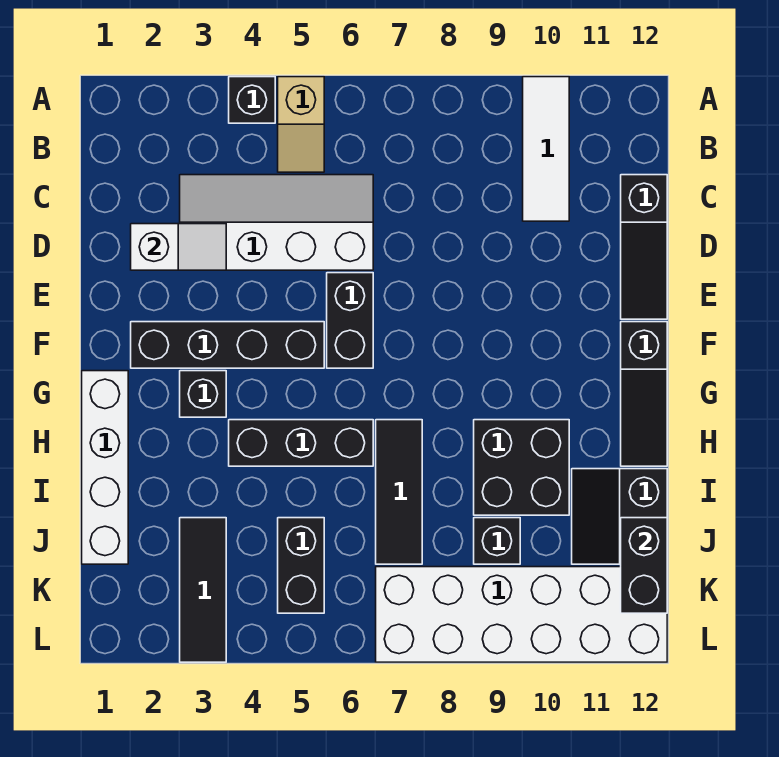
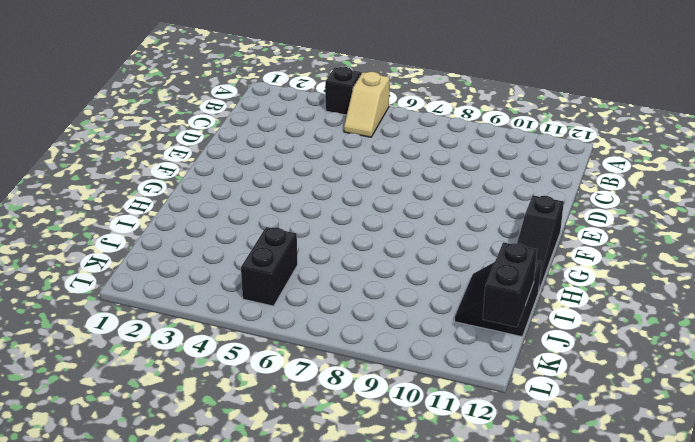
none -> white tile A10:C10 level 1
none -> white slope C3:D6 level 1 top D
none -> black slope C12:E12 level 1 top C

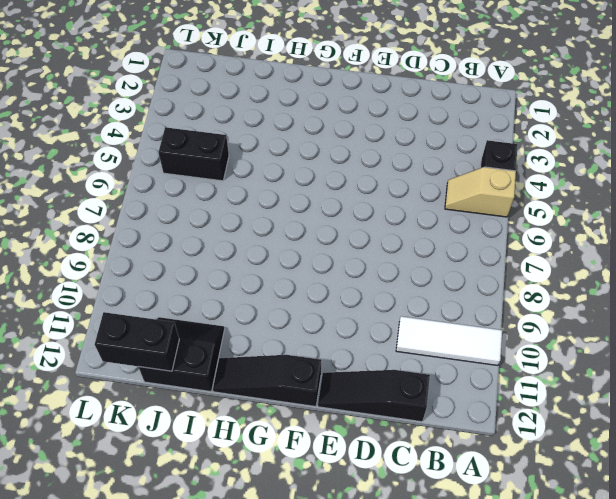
none -> white slope C3:D6 level 1 top D
none -> black brick E6:F6 level 1
none -> black brick F2:F5 level 1

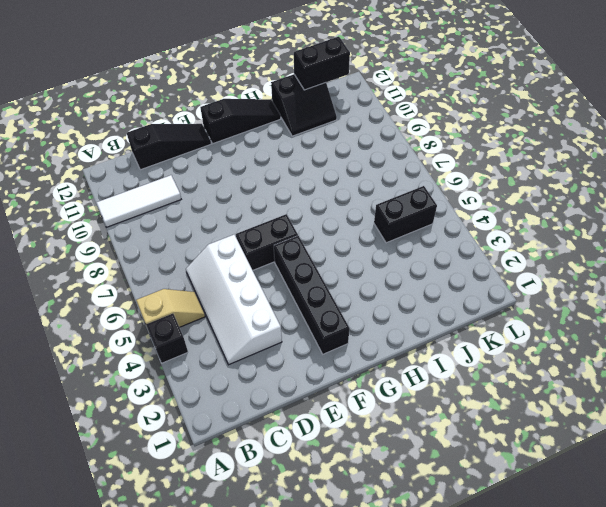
none -> white brick G1:J1 level 1
none -> black brick G3 level 1
none -> black brick H4:H6 level 1

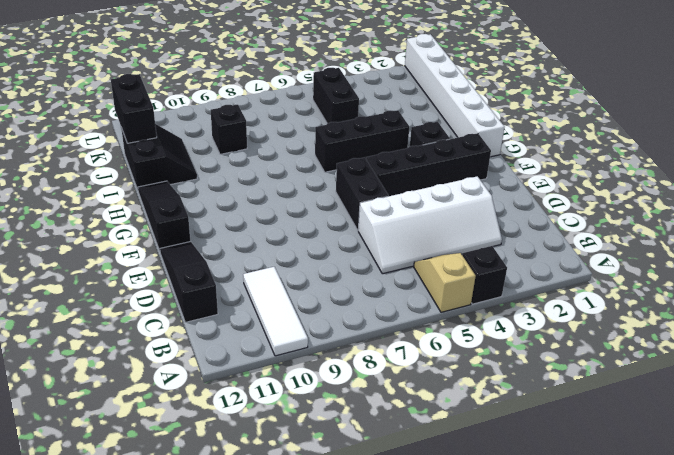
white brick G1:L1 level 1 -> white brick G1:J1 level 1
none -> black tile H7:J7 level 1
none -> black brick H9:I10 level 1
none -> black tile J3:L3 level 1

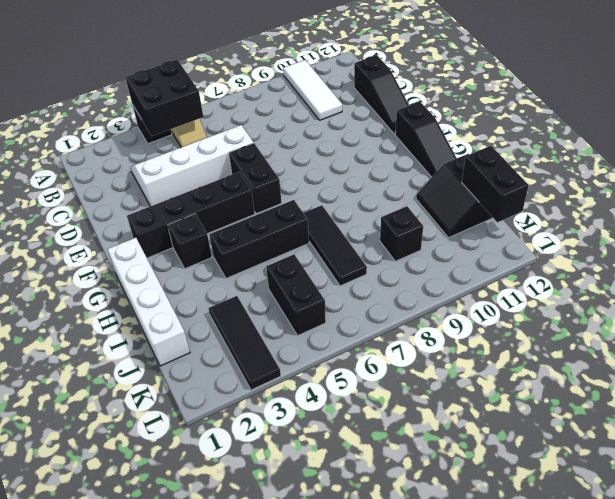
black brick A4:B5 level 2 -> black brick H9:I10 level 1
none -> white brick K7:L12 level 1
none -> white slope D2:D3 level 2 top 2

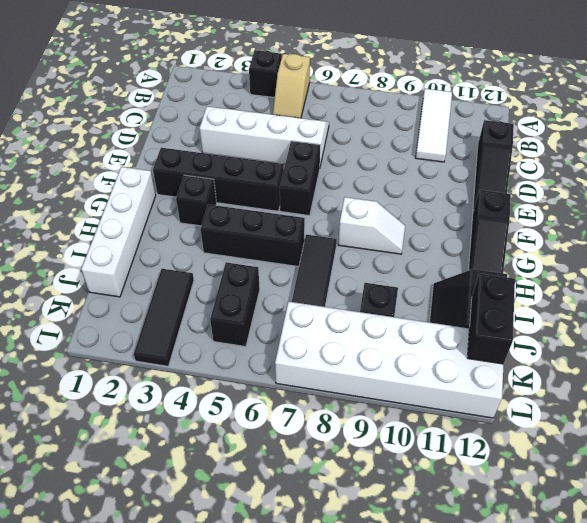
white slope G8:G9 level 1 top 8 -> white slope D2:D3 level 2 top 2
none -> black brick H9:I10 level 1

